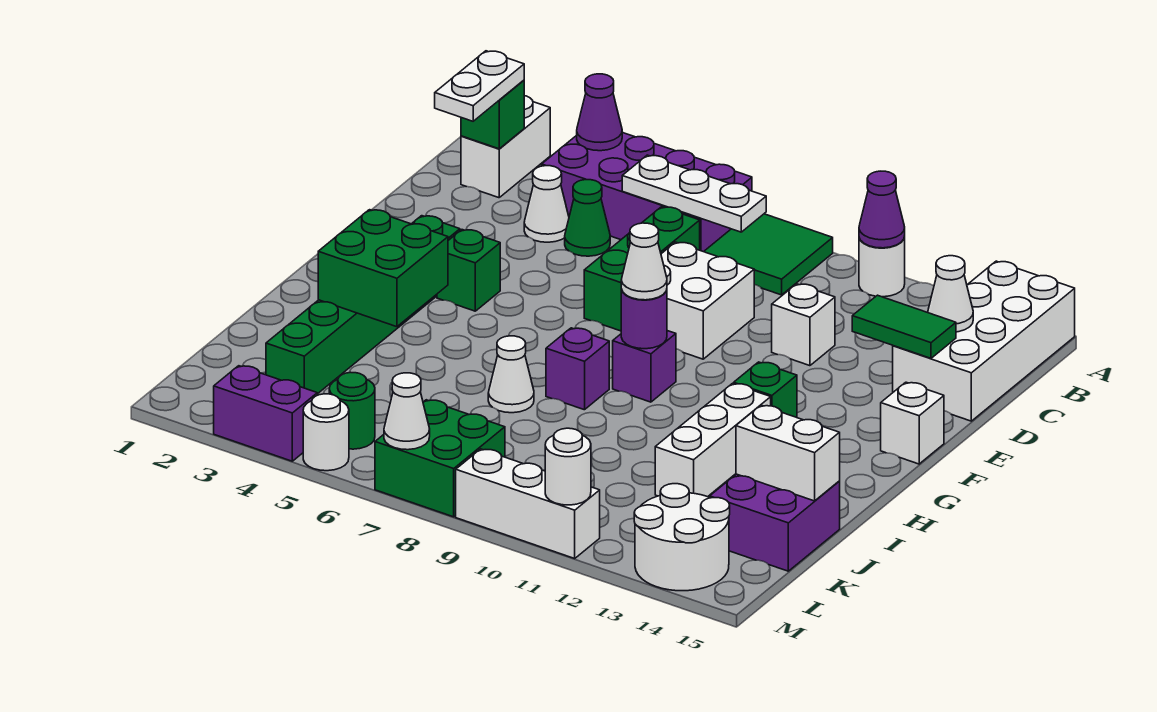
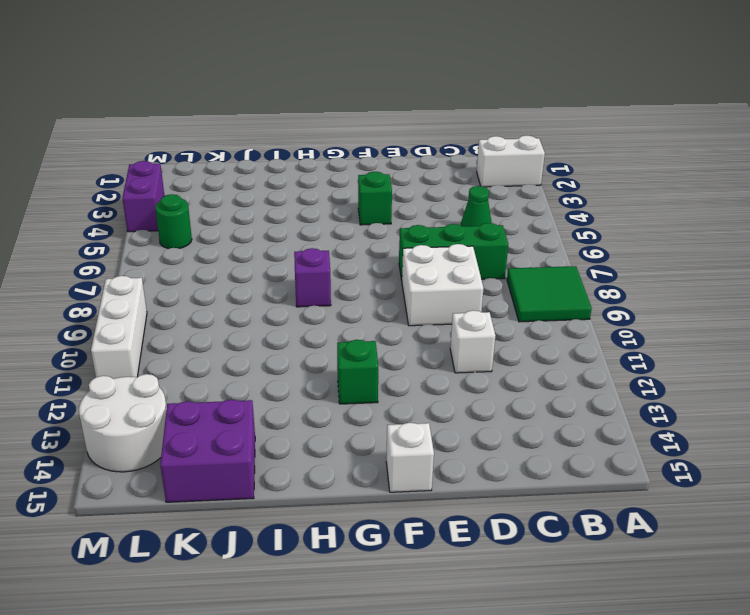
none -> purple brick A4:B7 level 1
none -> white round brick A11 level 1
none -> white brick A14:D15 level 1
none -> white cone C4 level 1

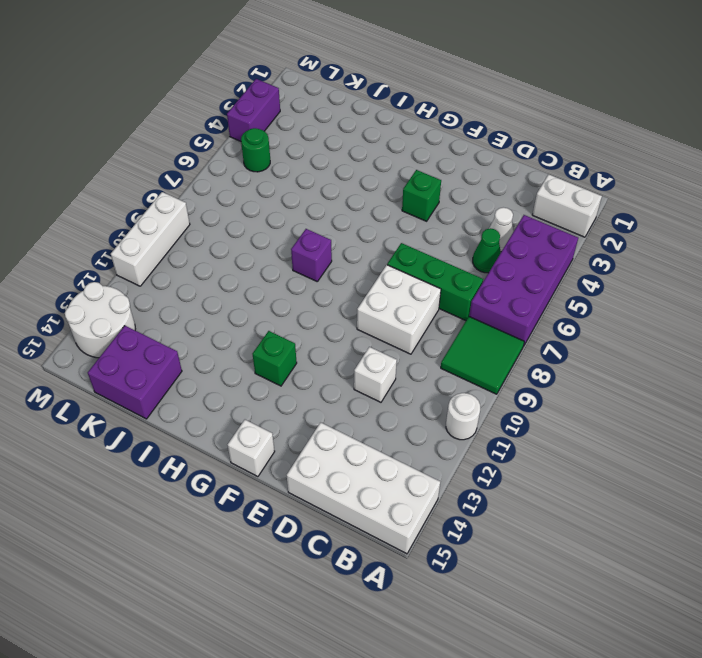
none -> green brick F3:K3 level 1
none -> purple brick G9 level 1
none -> white brick H12:J12 level 1
none -> white cone I7 level 1

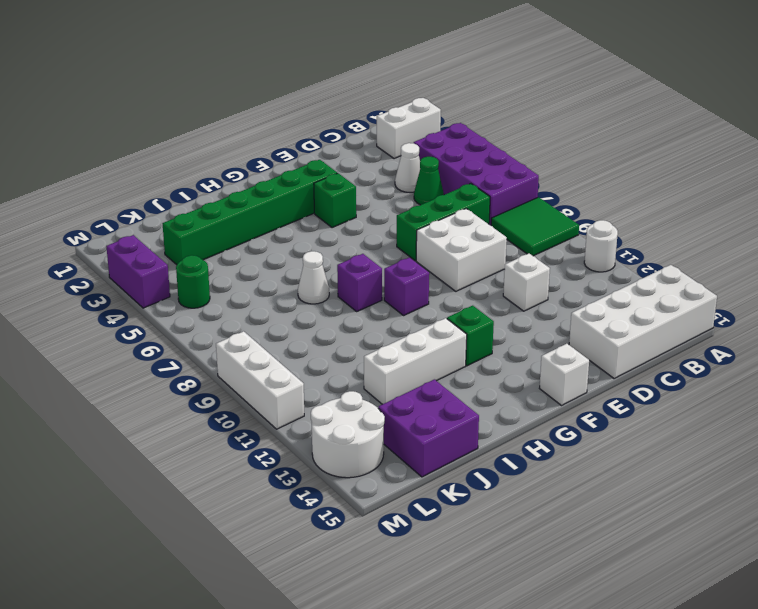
none -> green brick L7:M8 level 1
none -> white round brick M5 level 1
none -> purple cone A4 level 2
none -> purple cone A11 level 2

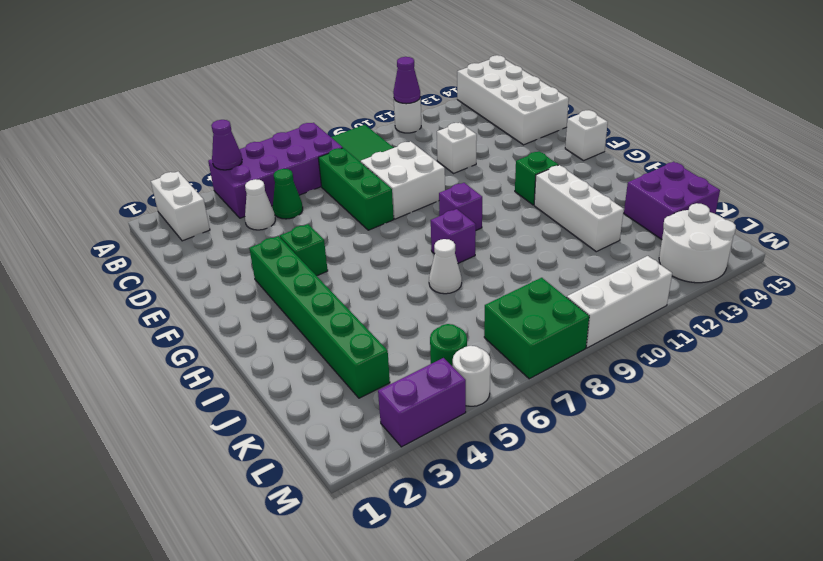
none -> green brick B2 level 2
none -> white plate B6:B8 level 2
none -> white cone C14 level 2
none -> green tile D13:D14 level 2

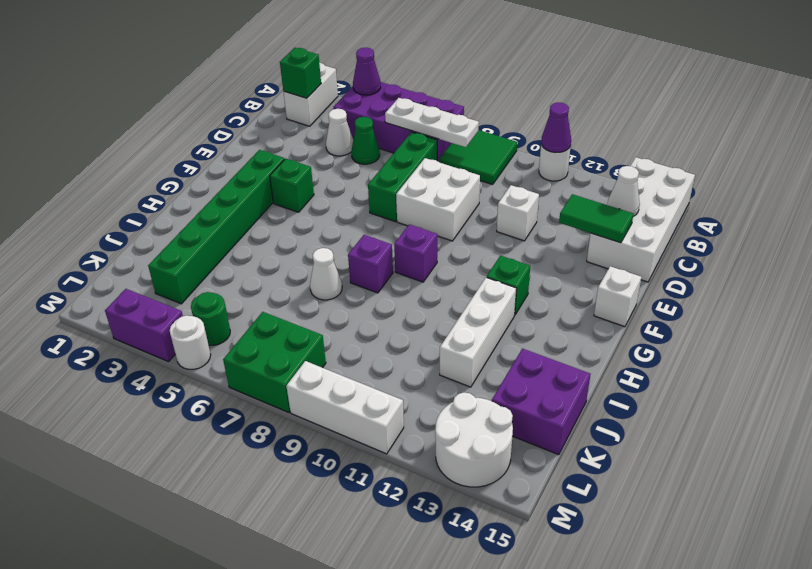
none -> purple round brick G9 level 2
none -> green brick H3:I4 level 2
none -> white brick J14:J15 level 2
none -> white cone M7 level 2

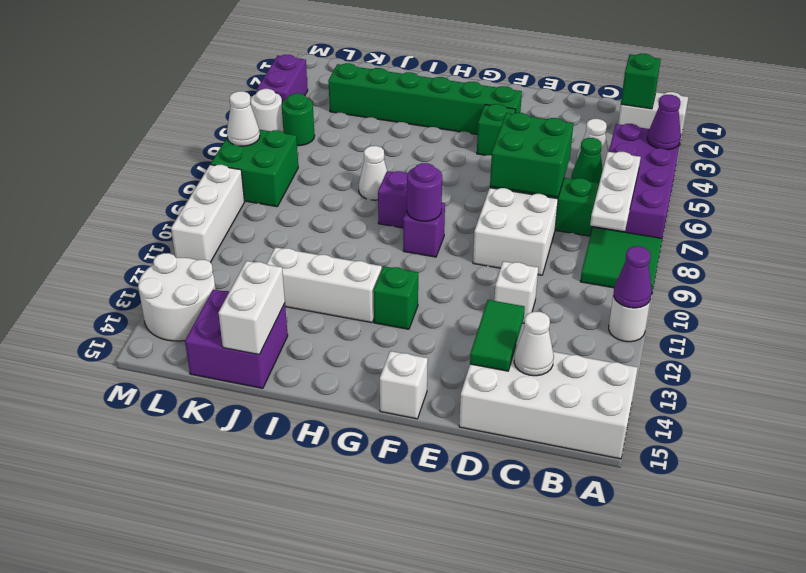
green brick D6:E7 level 2 -> green brick H3:I4 level 2
none -> white round brick M11 level 2
none -> white plate B2:C2 level 3
none -> white cone G9 level 3

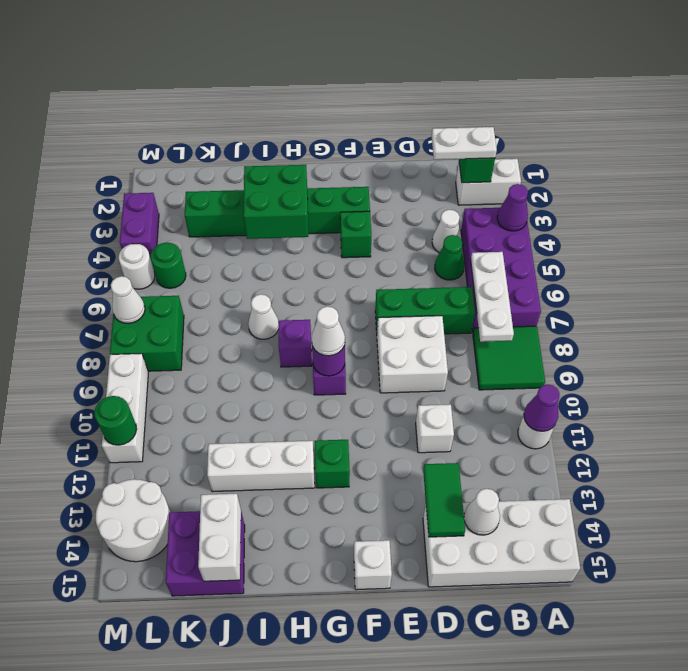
green round brick M11 level 2 -> white round brick M11 level 2

